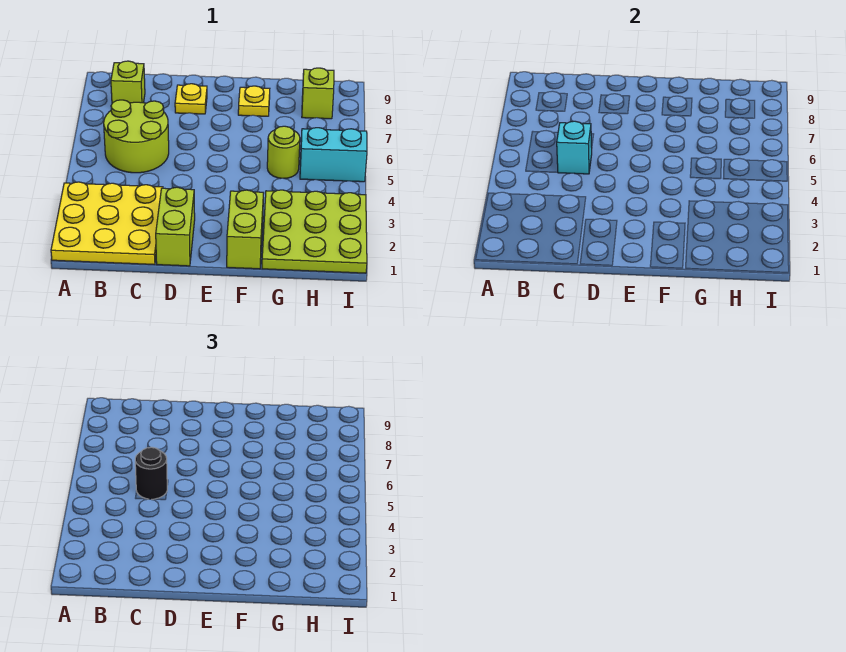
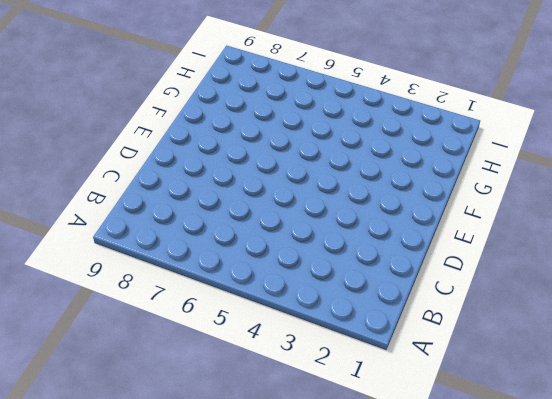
none -> yellow plate A1:C3 level 1
none -> lime round brick B5:C6 level 1
none -> lime brick B8 level 1

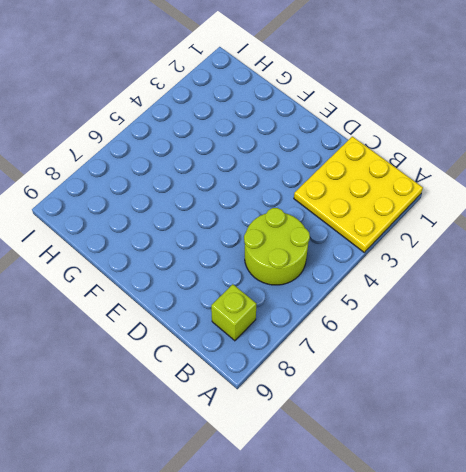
none -> lime brick D1:D2 level 1
none -> yellow plate D8 level 1
none -> lime brick F1:F2 level 1

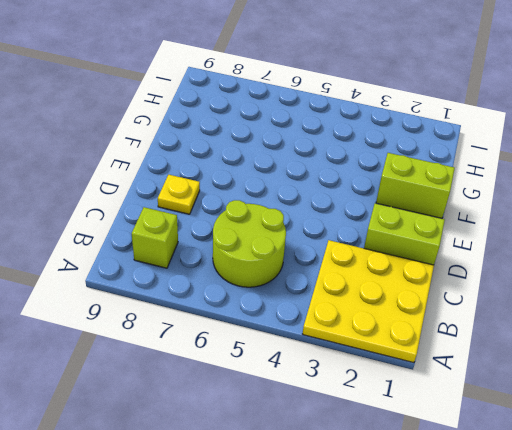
none -> yellow plate F8 level 1
none -> lime plate G1:I3 level 1
none -> lime round brick G5 level 1

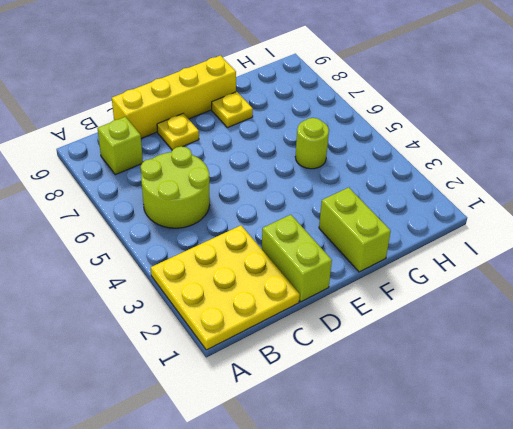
yellow brick C9:F9 level 1 -> none
none -> lime plate G1:I3 level 1
none -> cyan brick H5:I5 level 1
none -> lime brick H8 level 1

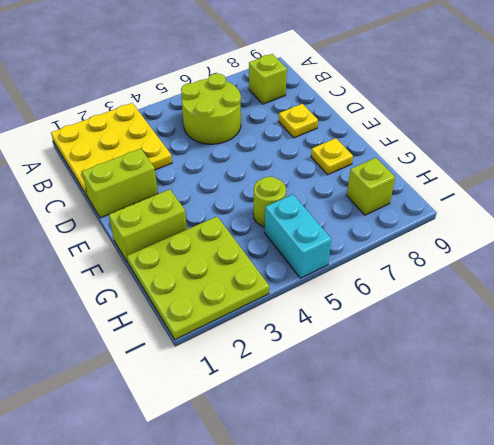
none -> cyan brick C5 level 2
none -> black round brick C5 level 3

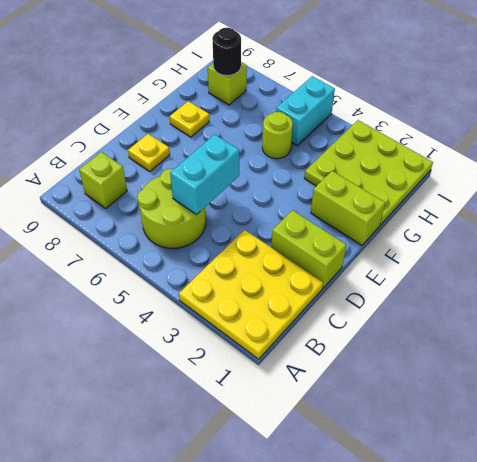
cyan brick C5:D5 level 2 -> cyan brick C5 level 2
black round brick H8 level 2 -> black round brick C5 level 3

